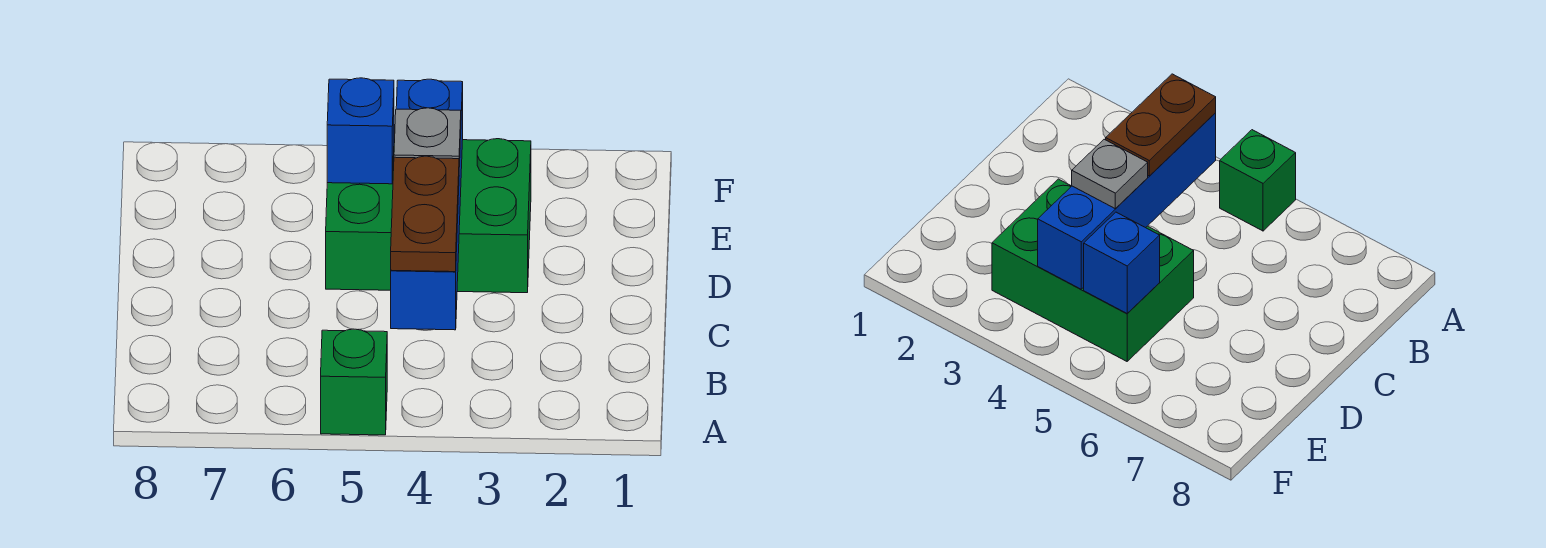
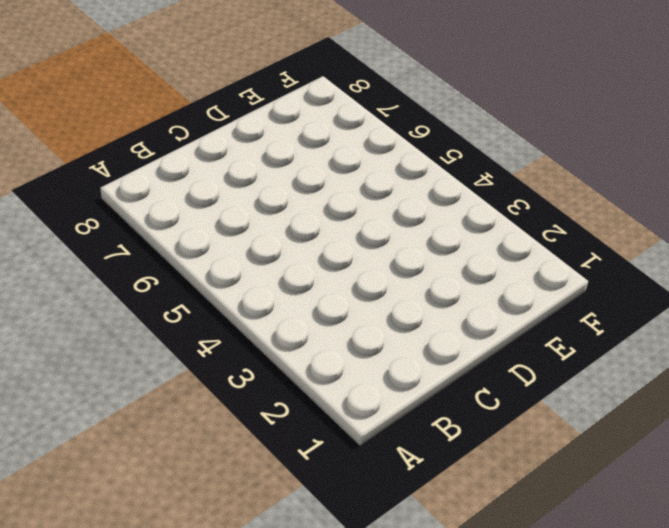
none -> green brick A5 level 1
none -> green brick D3:E5 level 1

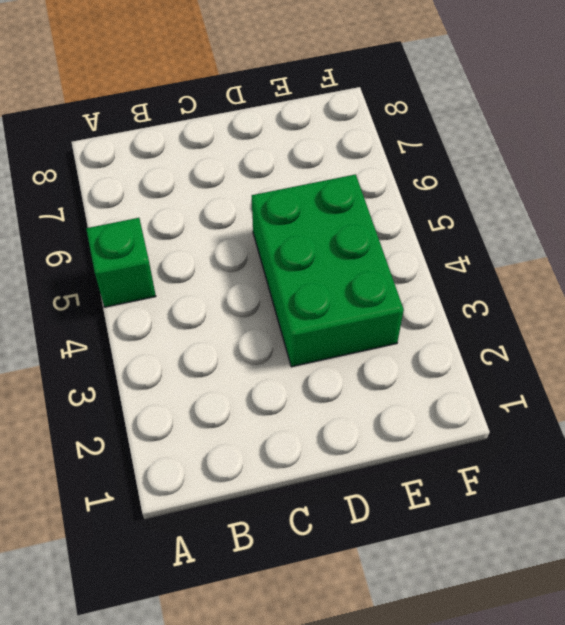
none -> blue brick B4:E4 level 2
none -> blue brick E5 level 2

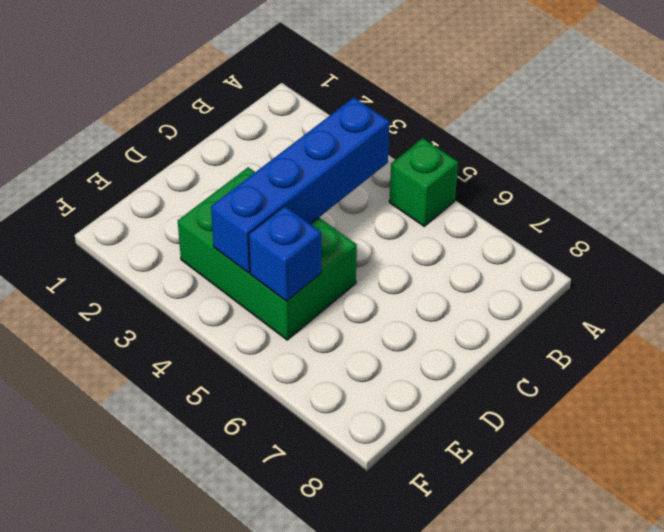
none -> brown plate B4:C4 level 3
none -> grey plate D4 level 3

